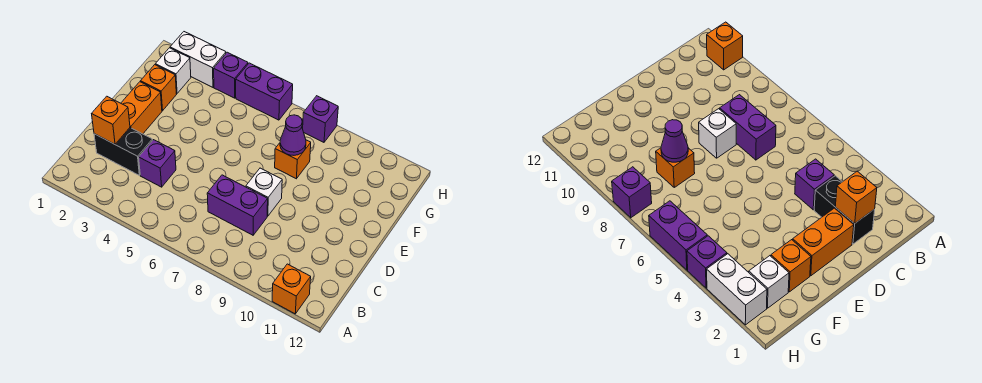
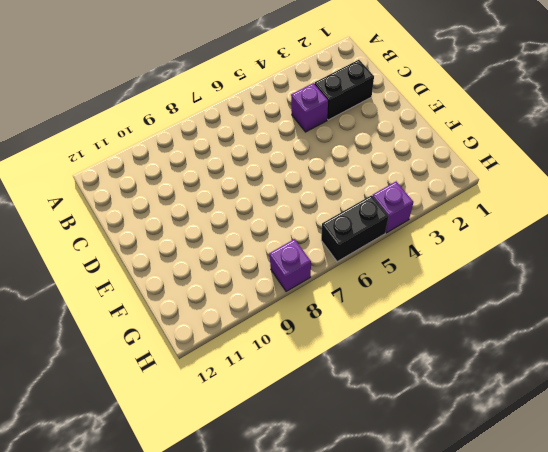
black brick H5:H6 level 1 -> purple brick H5:H6 level 1
none -> orange brick A11 level 1
none -> purple brick C7:C8 level 1
none -> orange brick D2:E2 level 1

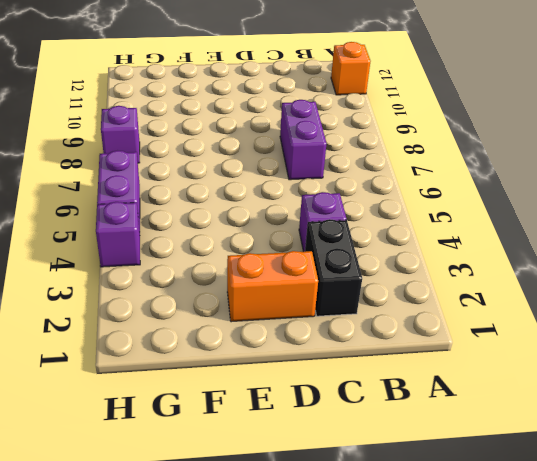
none -> white brick D8 level 1
none -> orange brick F2 level 1
none -> orange brick F8 level 1

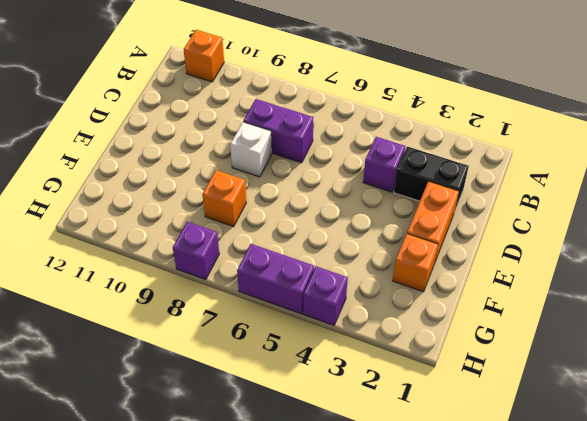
none -> white brick G2 level 1
none -> white brick H2:H3 level 1
none -> orange brick C2 level 2

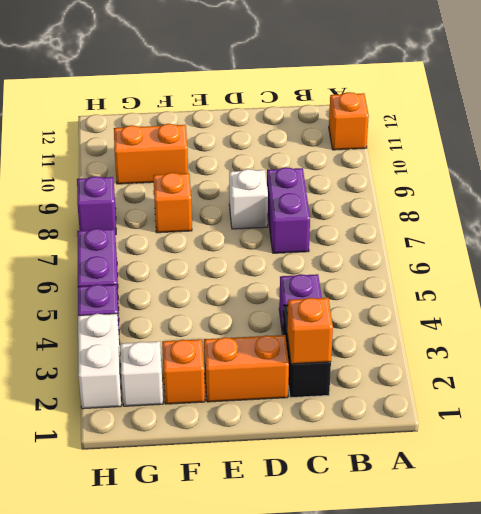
orange brick F10:G10 level 1 -> none
none -> purple cone F8 level 2

